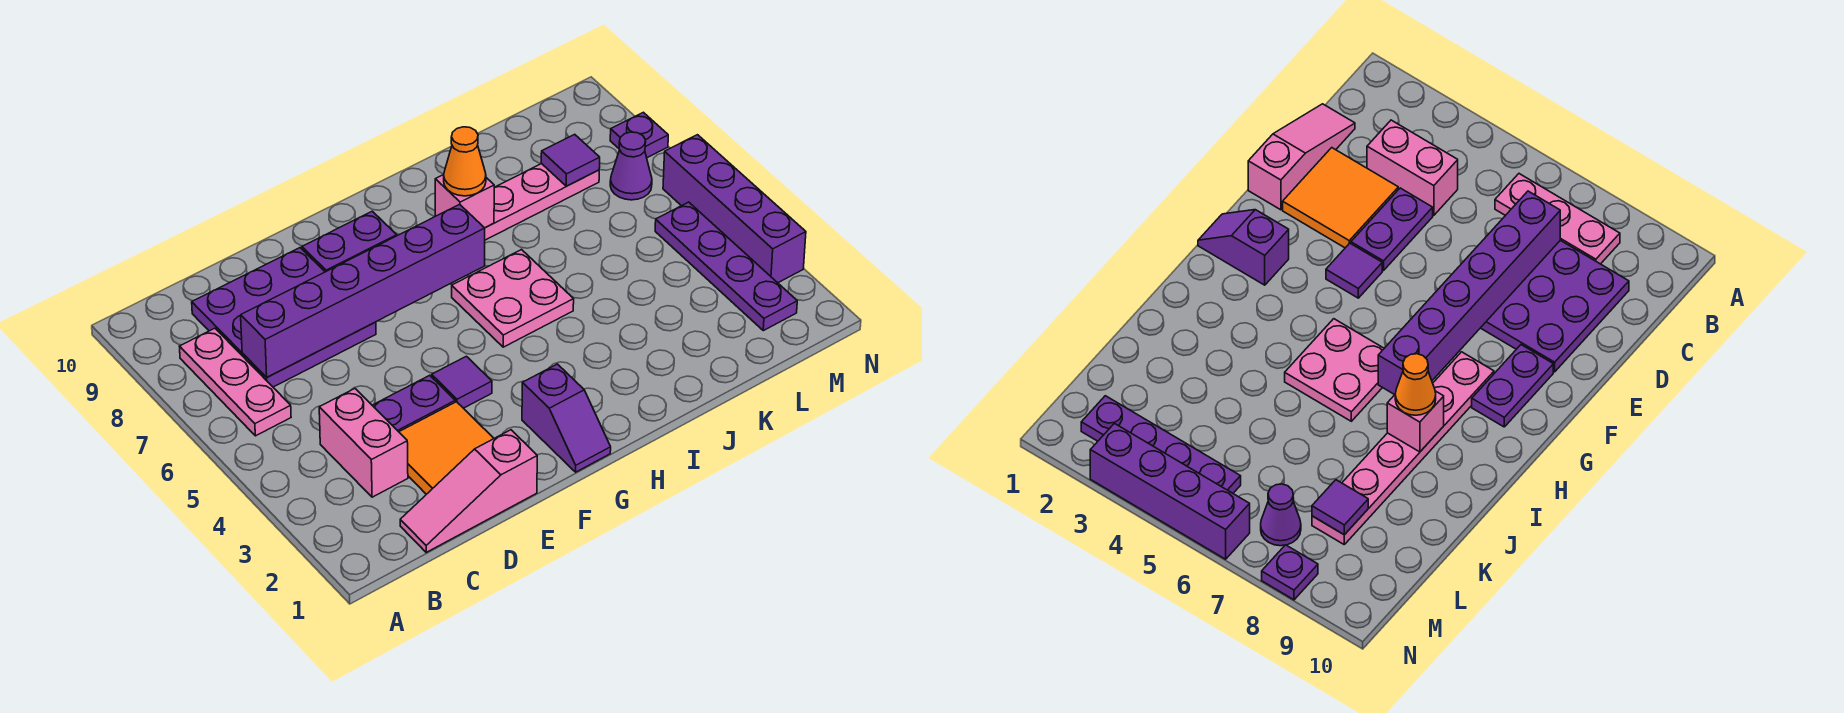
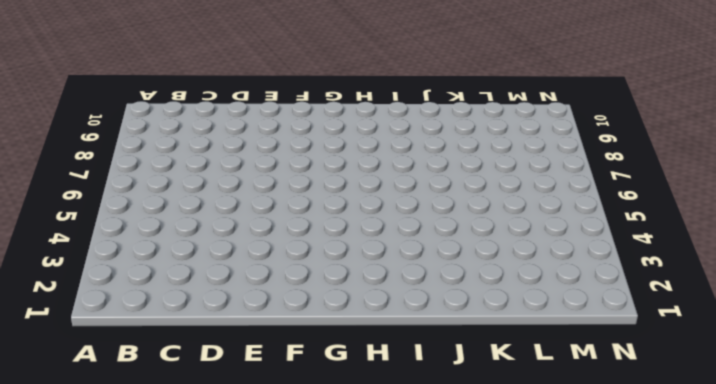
none -> pink plate B6:B8 level 1
none -> pink slope C1:E1 level 1 top E
none -> pink brick C3:C4 level 1

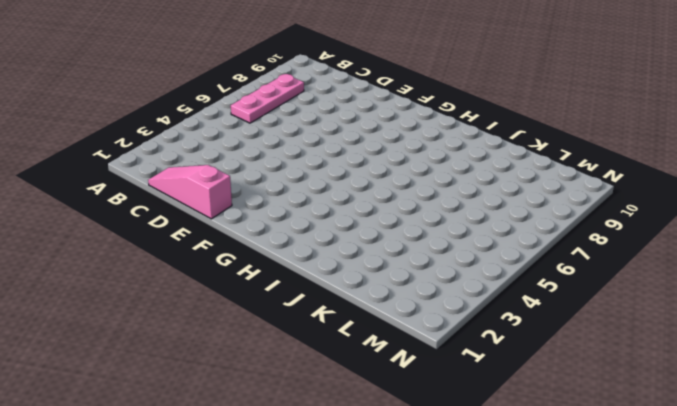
none -> pink brick C3:C4 level 1
none -> purple plate C7:E9 level 1
none -> orange tile D2:E3 level 1

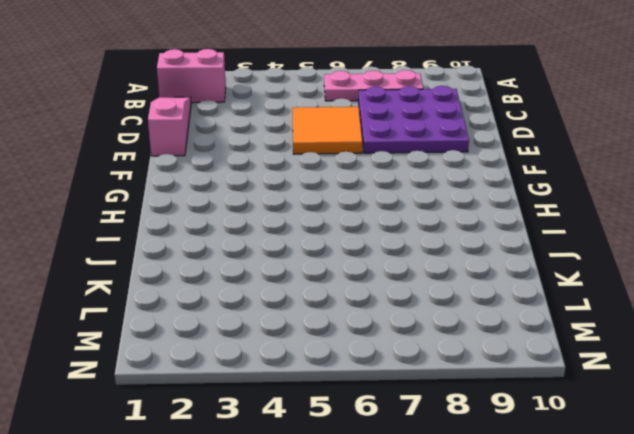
pink brick B1:B2 level 1 -> pink brick C3:C4 level 1
orange tile D5:E6 level 1 -> orange tile D2:E3 level 1
none -> purple plate D4:E4 level 1
none -> purple tile F4 level 1
none -> purple plate F9:G9 level 1

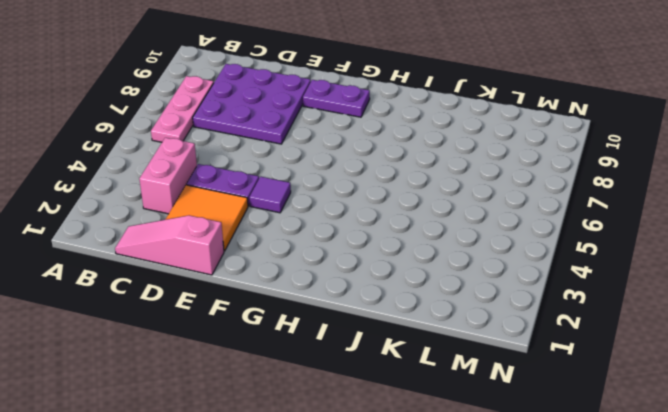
none -> purple slope G1:G2 level 1 top 2
none -> pink plate G8:L8 level 1
none -> pink plate H5:I6 level 1

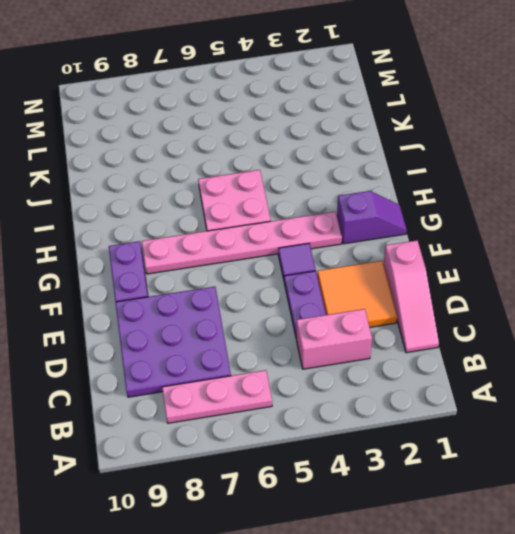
pink plate G3:G8 level 1 -> pink plate G8:L8 level 1
none -> purple plate M2:M5 level 1
none -> purple cone M7 level 1
none -> purple brick N3:N6 level 1

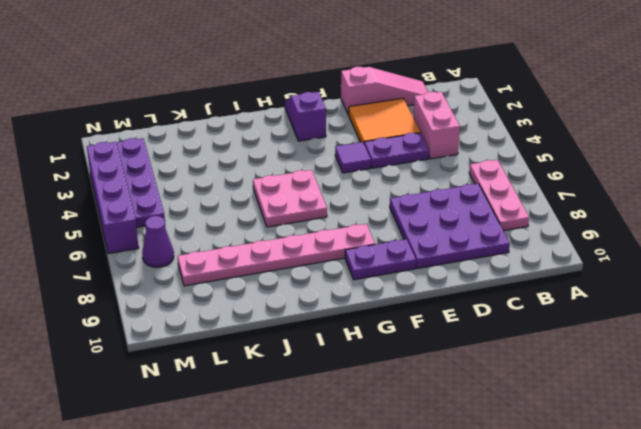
none -> purple plate N8 level 1
none -> purple brick C7:H7 level 2
none -> pink brick I8 level 2

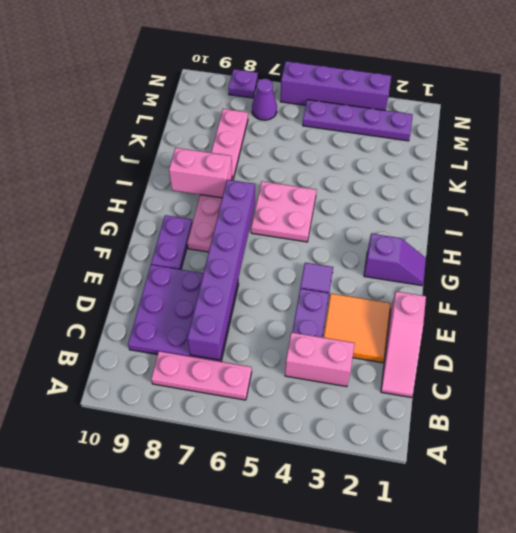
pink brick I8:I9 level 2 -> pink brick I8 level 2
none -> purple tile L8 level 2
none -> orange cone I8 level 3

